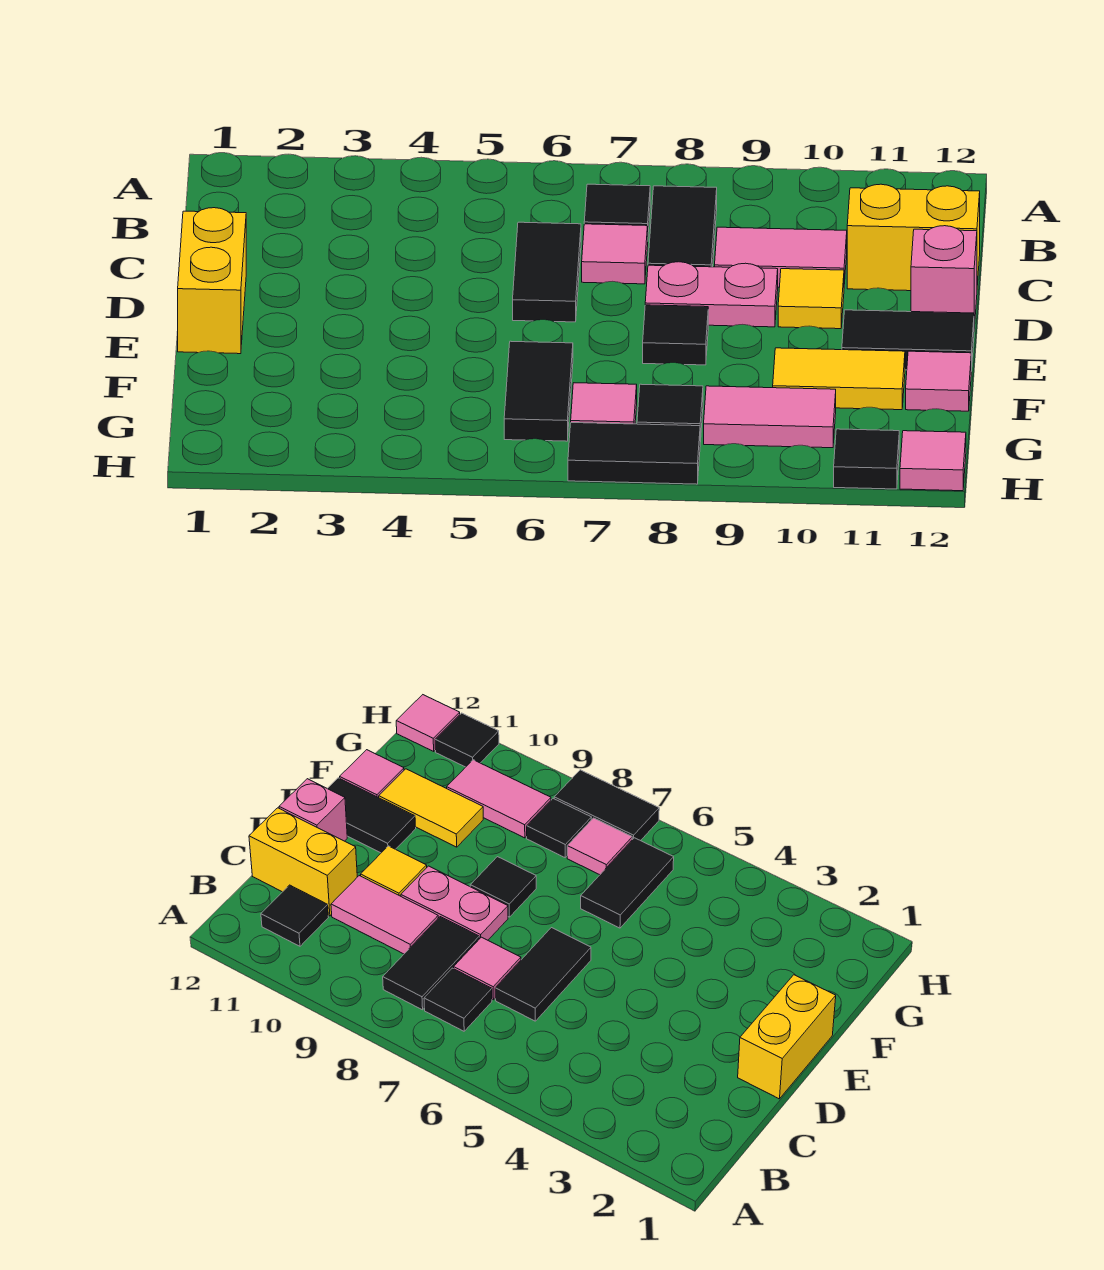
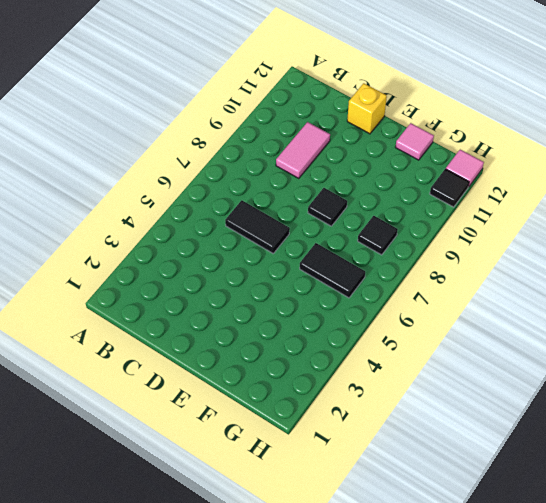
yellow brick D12 level 1 -> pink brick D12 level 1
none -> black tile B7 level 1
none -> black tile B8:C8 level 1
none -> black tile B11 level 1

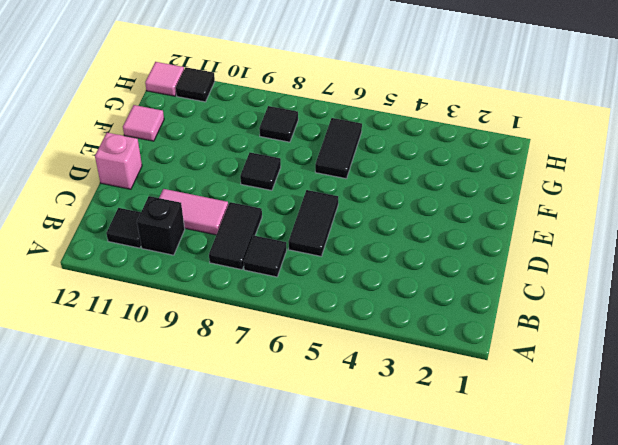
black brick B10 level 1 -> none
none -> pink tile C7 level 1
none -> yellow brick C11:C12 level 1
none -> yellow brick D1:E1 level 1

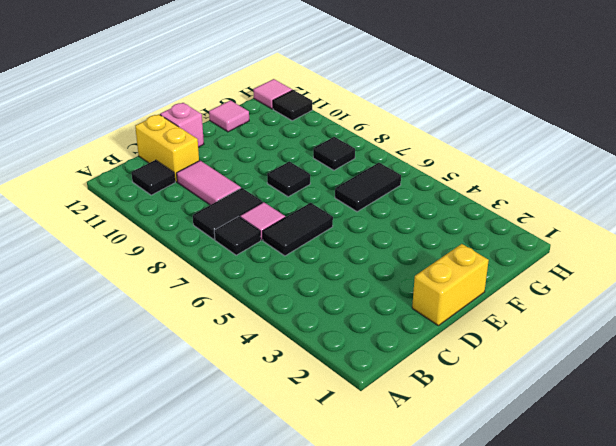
none -> pink plate D8:D9 level 1
none -> yellow tile D10 level 1
none -> black tile E11:E12 level 1

